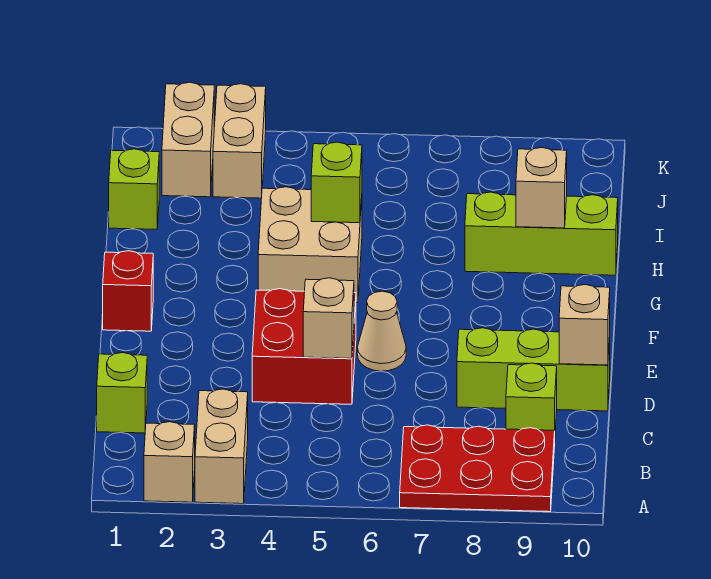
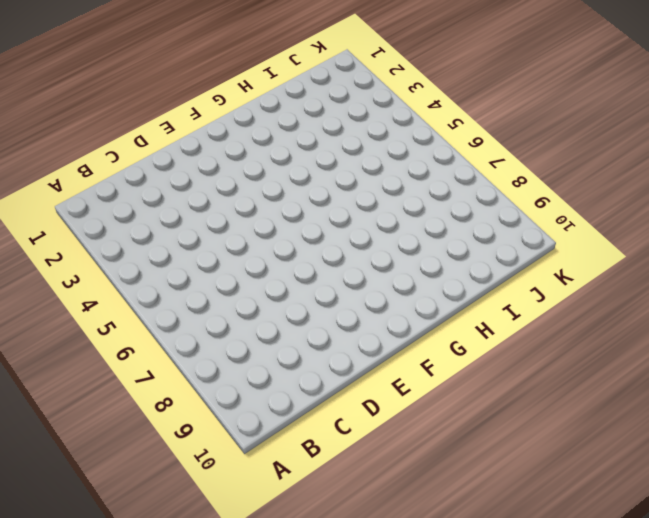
none -> tan brick A2 level 1
none -> tan brick A3:B3 level 1
none -> red plate A7:B9 level 1

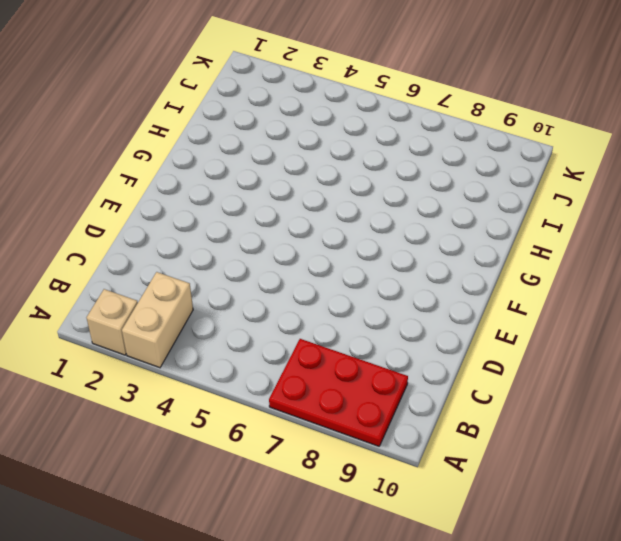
none -> lime brick C1 level 1
none -> lime brick C9 level 1
none -> red brick D4:E5 level 1

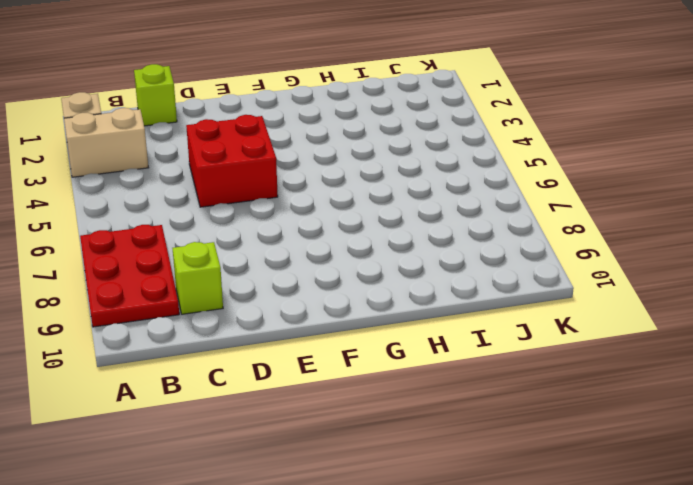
none -> lime brick D8:D10 level 1
none -> tan cone E6 level 1
none -> red brick F1 level 1

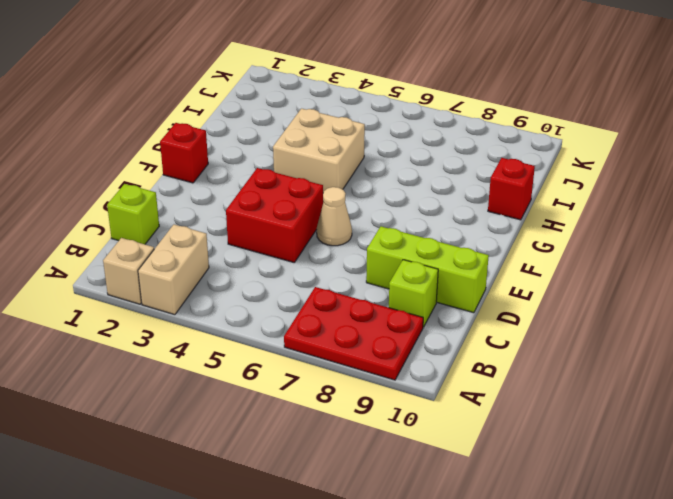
red brick H10 level 1 -> lime brick H8:H10 level 1
none -> lime brick I1 level 1
none -> tan brick J2:K2 level 1
none -> tan brick J3:K3 level 1

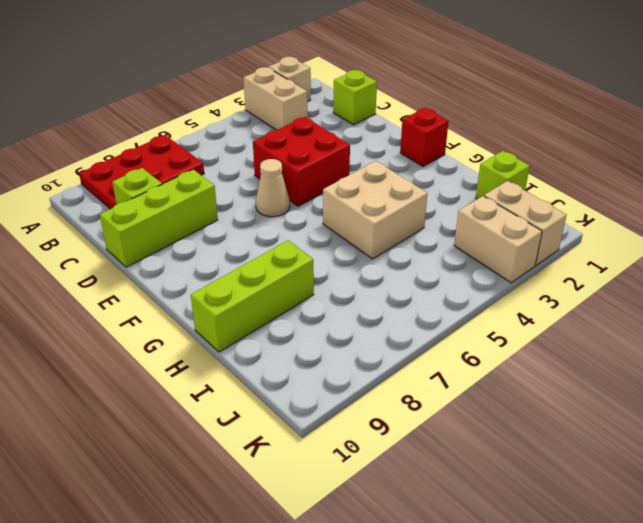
none -> tan brick D5 level 2
none -> tan brick D10 level 2
none -> lime brick H5 level 2

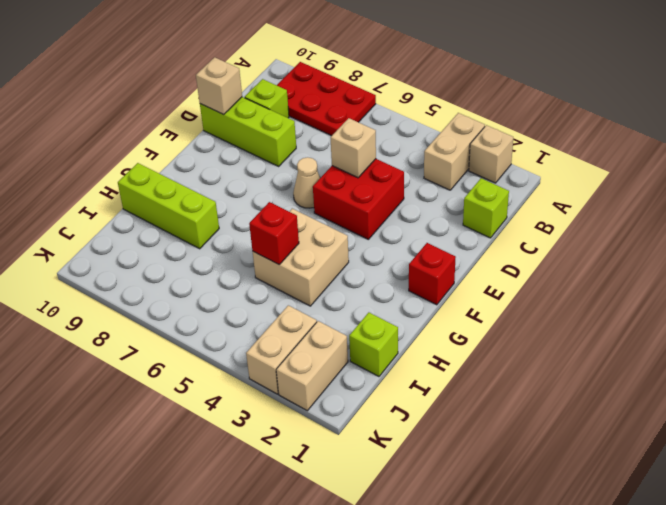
red brick H5 level 2 -> lime brick H5 level 2
none -> tan brick H9 level 2

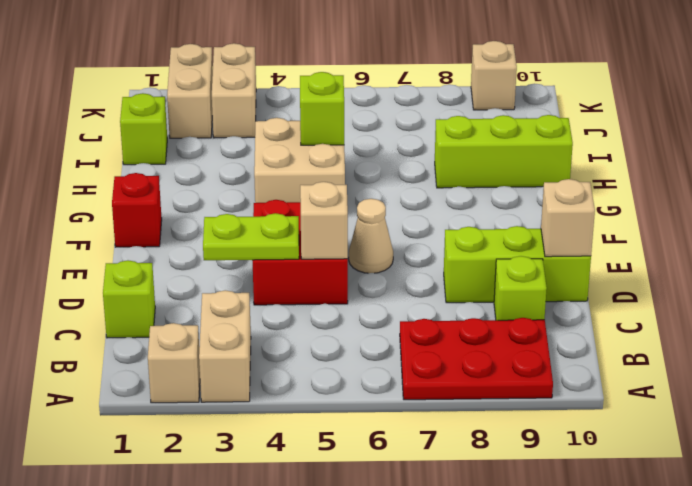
lime plate D3:D4 level 2 -> none
tan brick K9 level 1 -> tan brick H9 level 2

